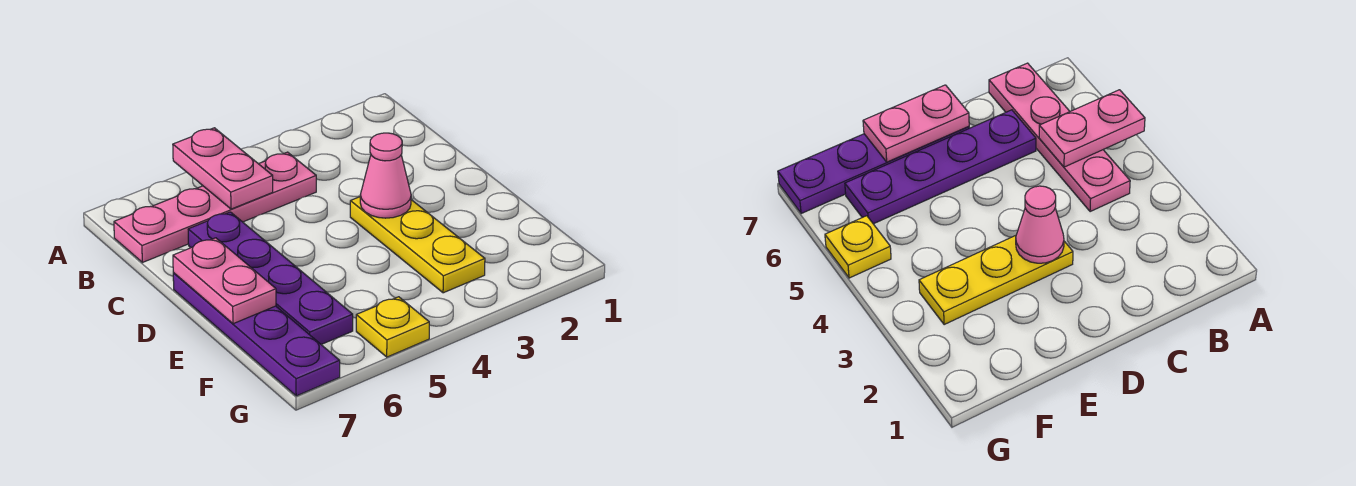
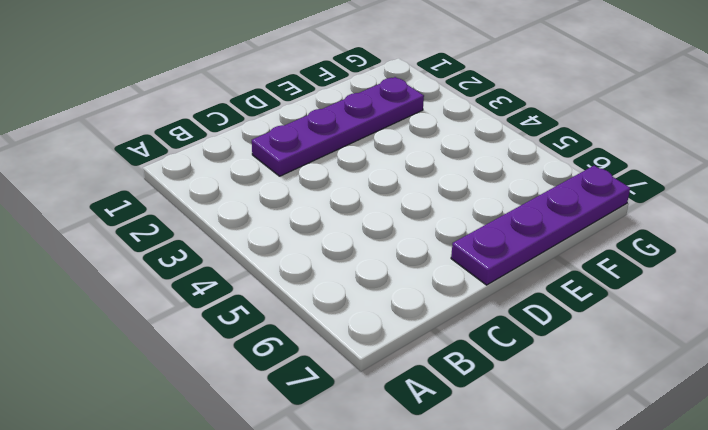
purple plate C2:F2 level 1 -> purple plate C6:F6 level 1
none -> pink plate B4:B7 level 1
none -> yellow plate D3:F3 level 1

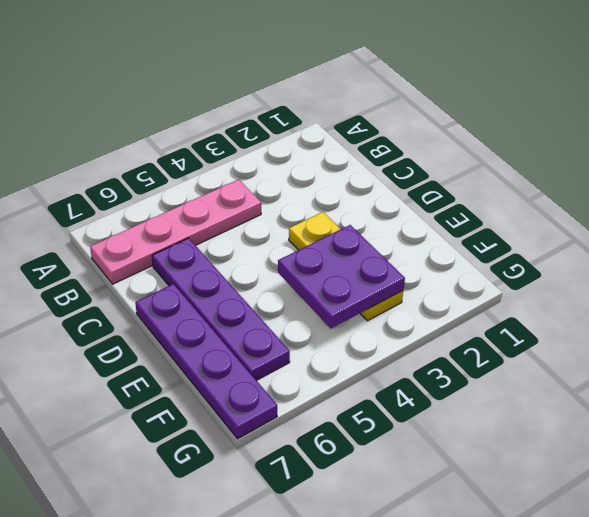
purple plate E3:F4 level 2 -> none
none -> yellow plate G5 level 1
none -> pink plate A5:B5 level 2

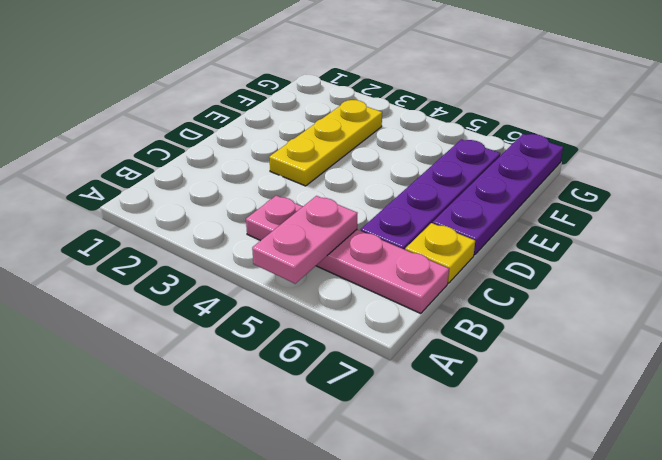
yellow plate C7 level 1 -> yellow plate G5 level 1
none -> pink cone D3 level 2
none -> pink plate D7:E7 level 2

